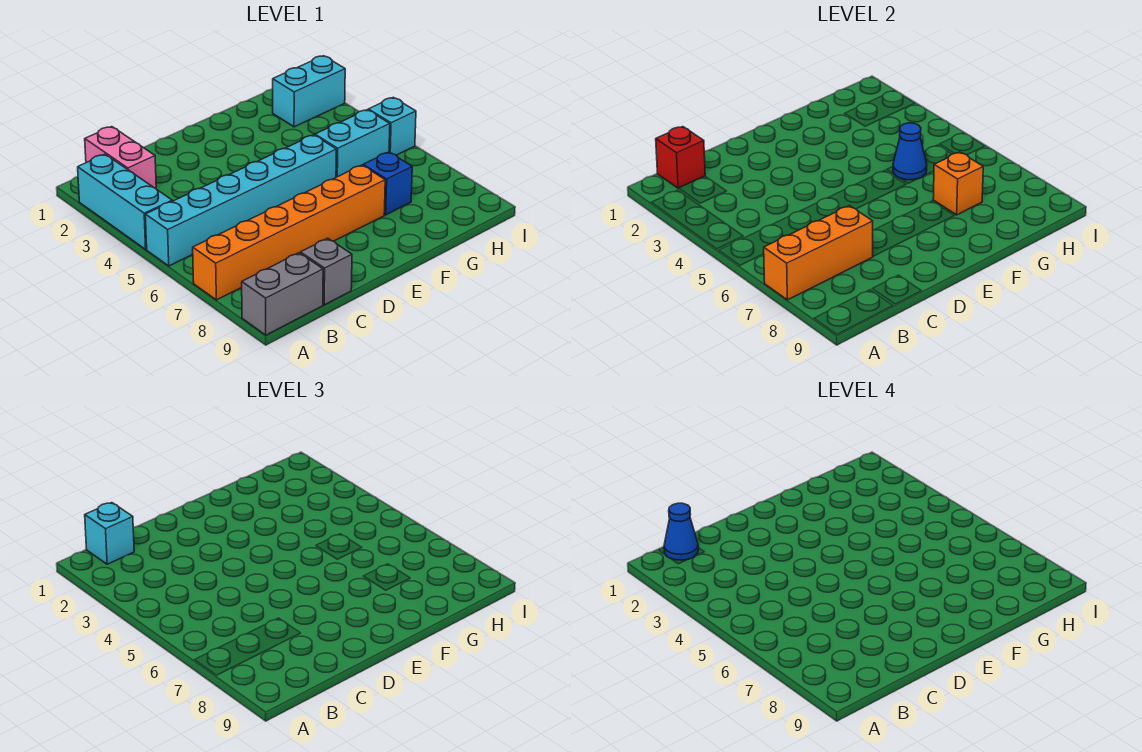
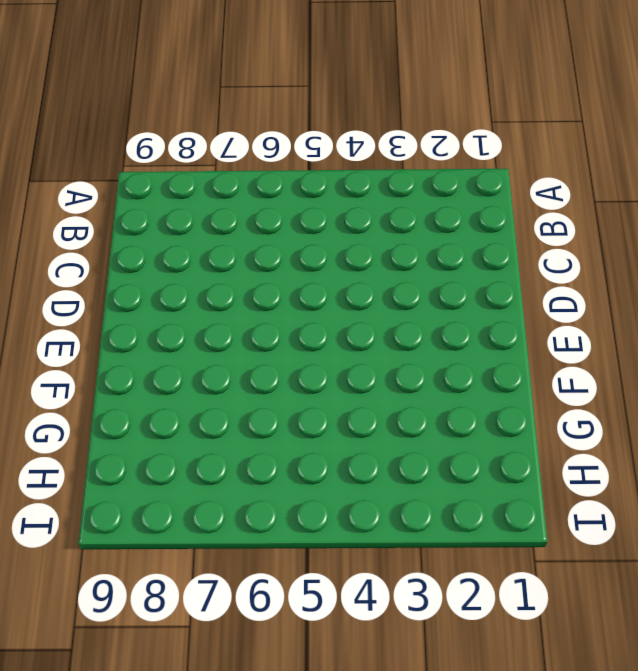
none -> cyan brick A2:A4 level 1
none -> cyan brick A5:F5 level 1
none -> orange brick A7:F7 level 1

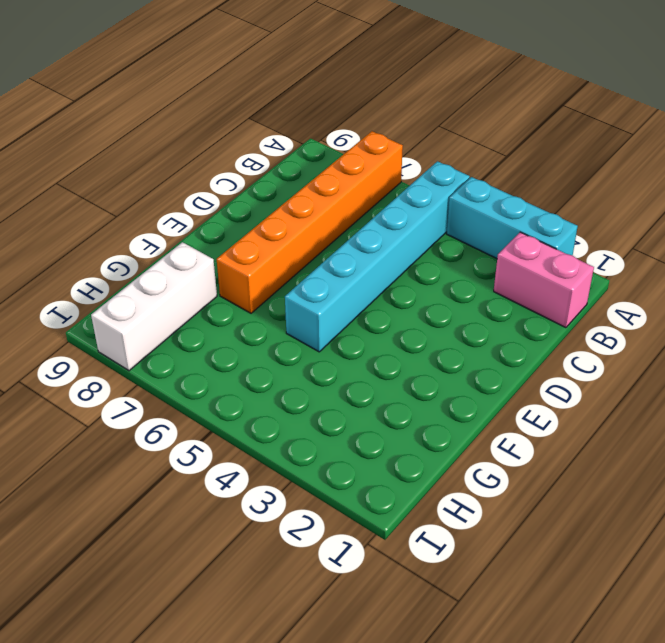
white brick G8:I8 level 1 -> none
none -> grey brick A9:B9 level 1
none -> grey brick C9 level 1
none -> cyan brick G5:H5 level 1

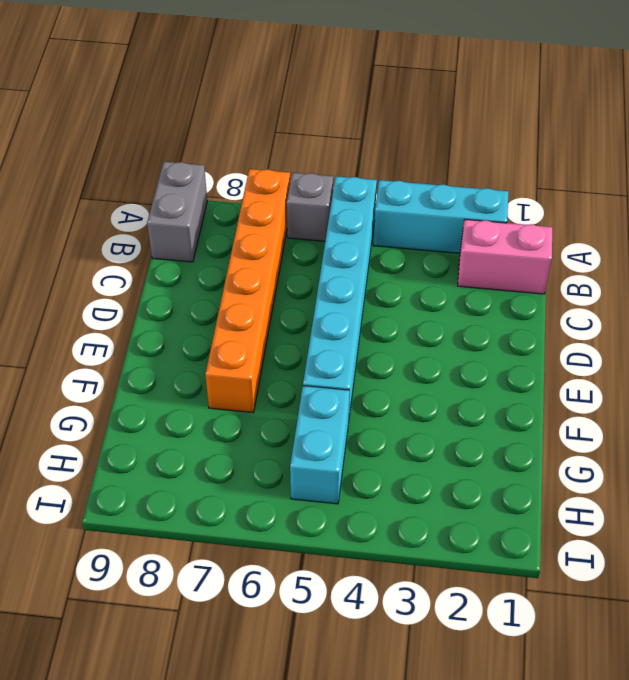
grey brick A6 level 1 -> grey brick C9 level 1
none -> blue brick G7 level 1
none -> cyan brick H2:I2 level 1
none -> cyan brick I5 level 1

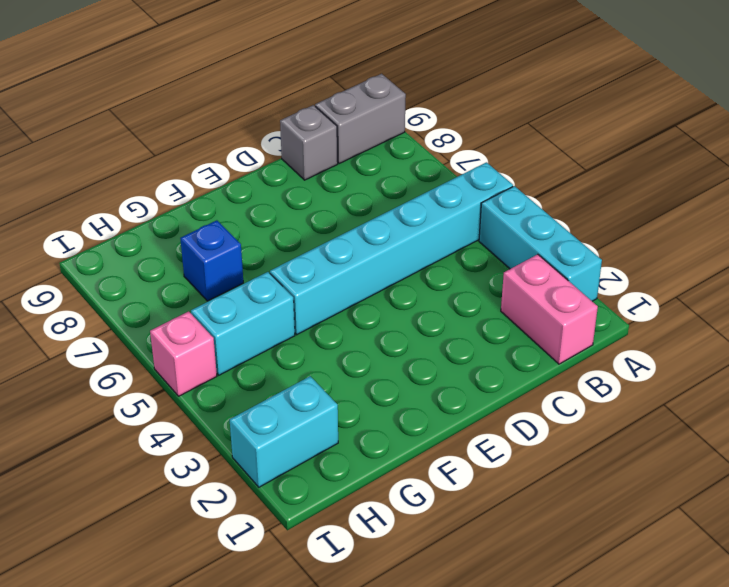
pink brick I5 level 1 -> cyan brick I5 level 1
none -> orange brick A7:F7 level 1
none -> orange brick A7:C7 level 2
none -> red brick B1 level 2

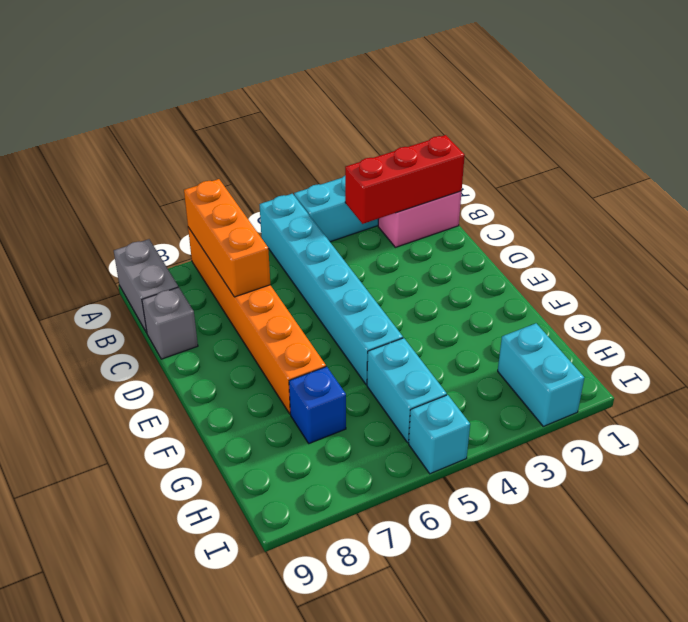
red brick B1:B3 level 2 -> red brick B1 level 2
none -> blue cone G5 level 2
none -> orange brick G7 level 2
none -> cyan brick B1 level 3

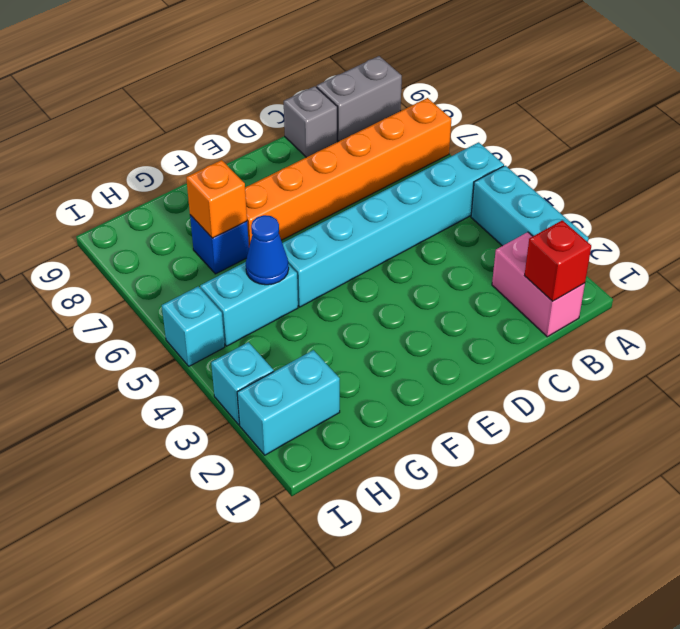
cyan brick I3 level 1 -> cyan brick B1 level 3
none -> orange brick A7:C7 level 2
none -> blue cone B1 level 4

